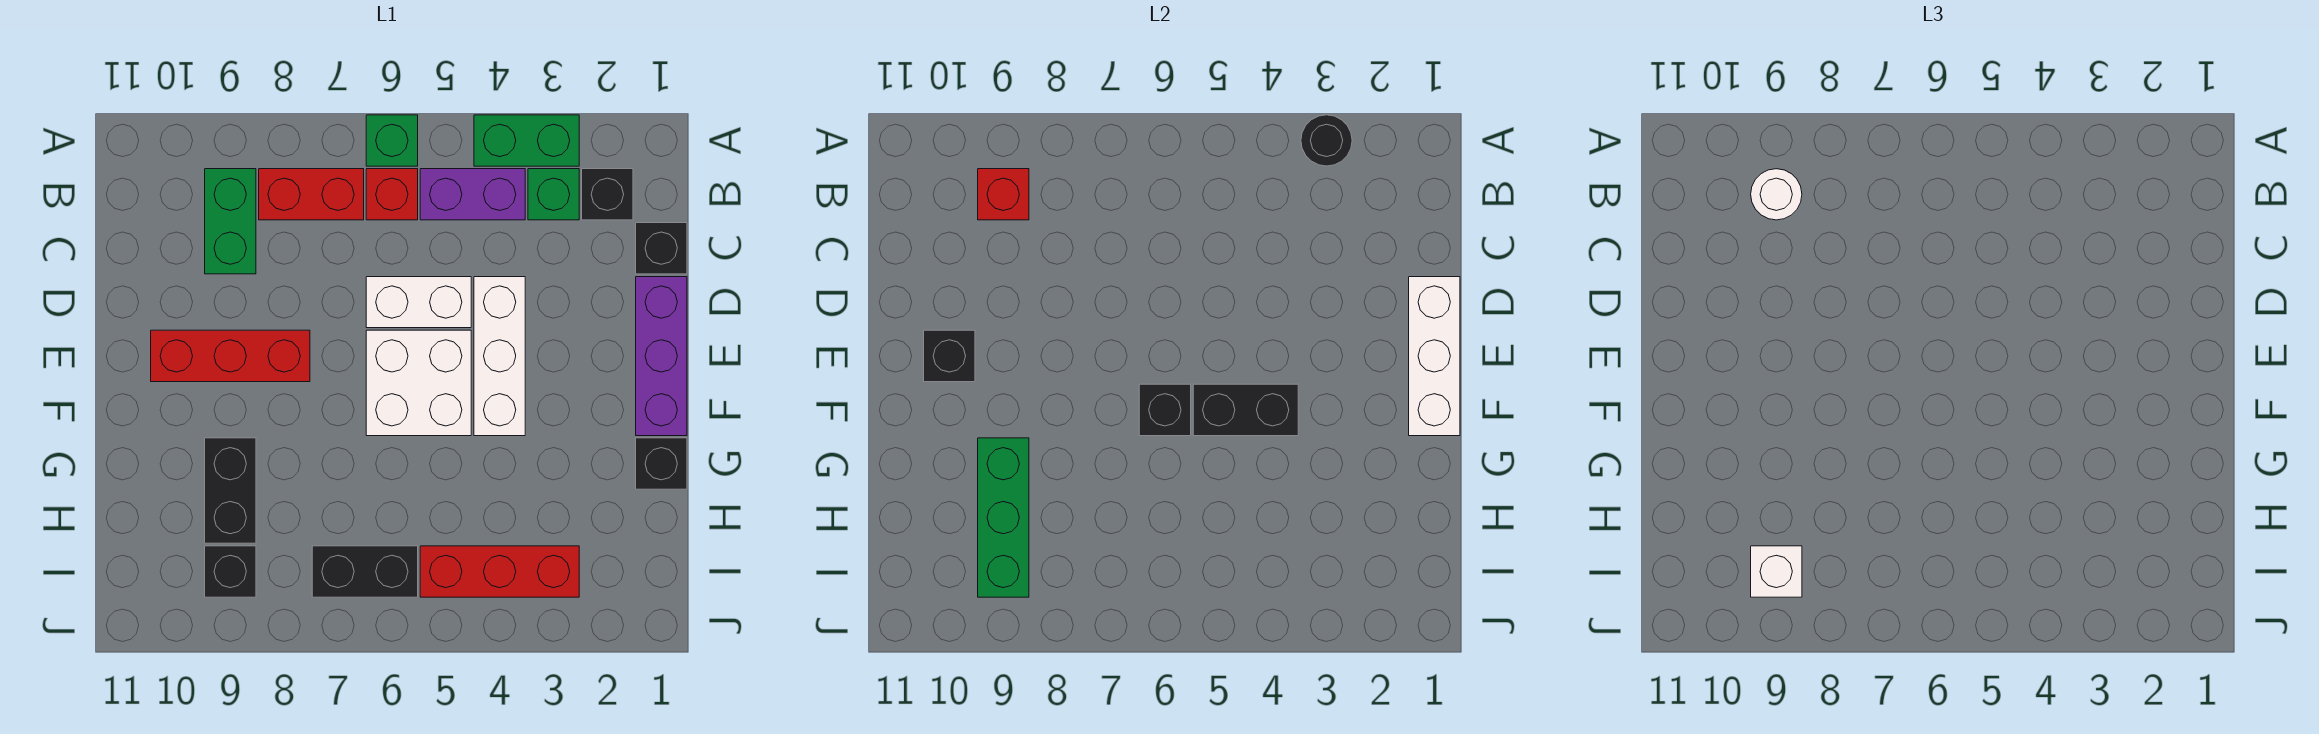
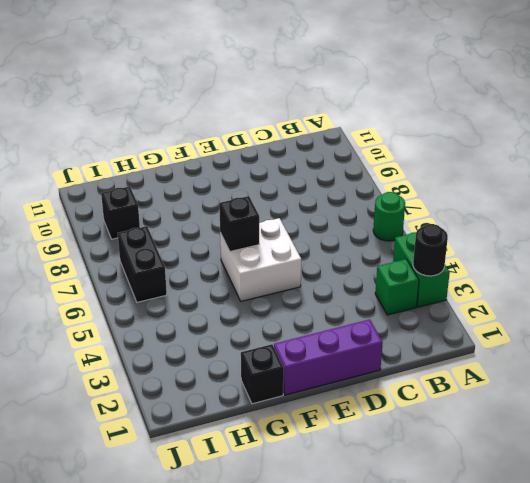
green round brick A6 level 1 -> green brick A6 level 1
none -> black brick B2 level 1
none -> purple brick B4:B5 level 1
none -> red brick B6 level 1

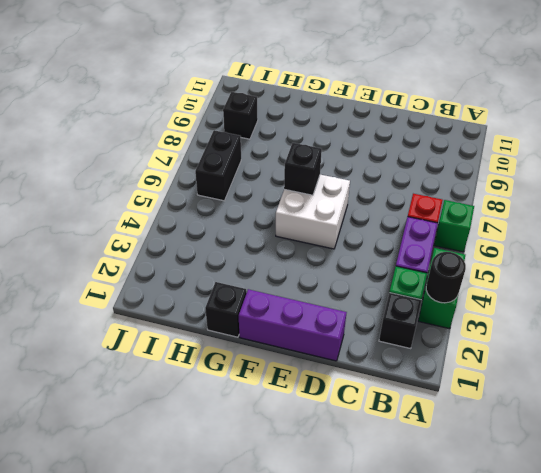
none -> red brick B7:B8 level 1
none -> green brick B9:C9 level 1
none -> black brick C1 level 1

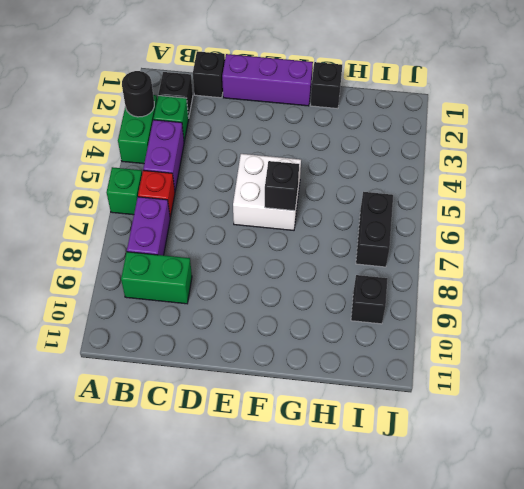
purple brick B7:B8 level 1 -> red brick B7:B8 level 1
none -> white brick D4:F4 level 1
none -> white brick D5:D6 level 1
none -> red brick E8:E10 level 1

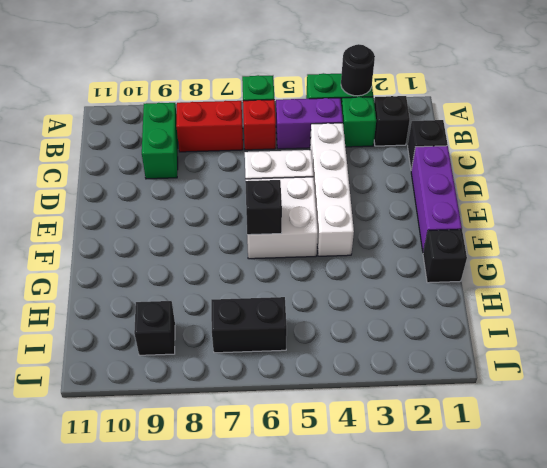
white brick C4:F4 level 1 -> white brick D4:F4 level 1
none -> red brick E8:E10 level 1
none -> black brick G9:H9 level 1
none -> red brick I3:I5 level 1

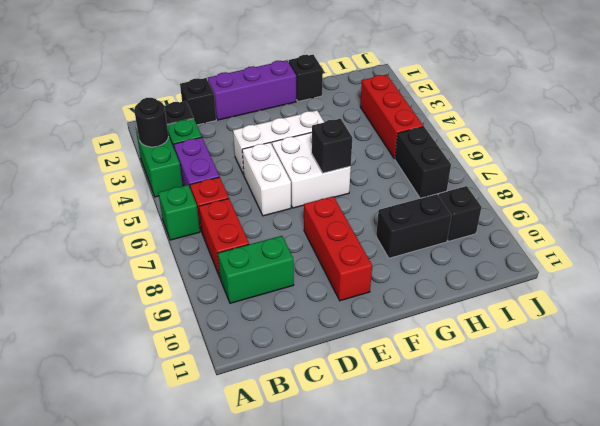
none -> red brick B9 level 2
none -> white brick D1:F1 level 2
none -> black brick E10 level 2

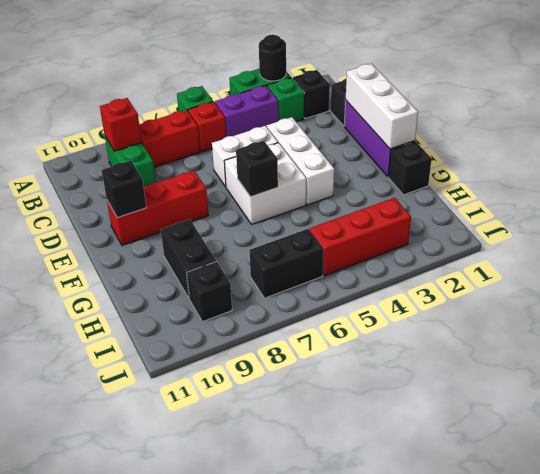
none -> black brick F4:F5 level 2
none -> green brick G9:I9 level 2
none -> white round brick B9 level 3

